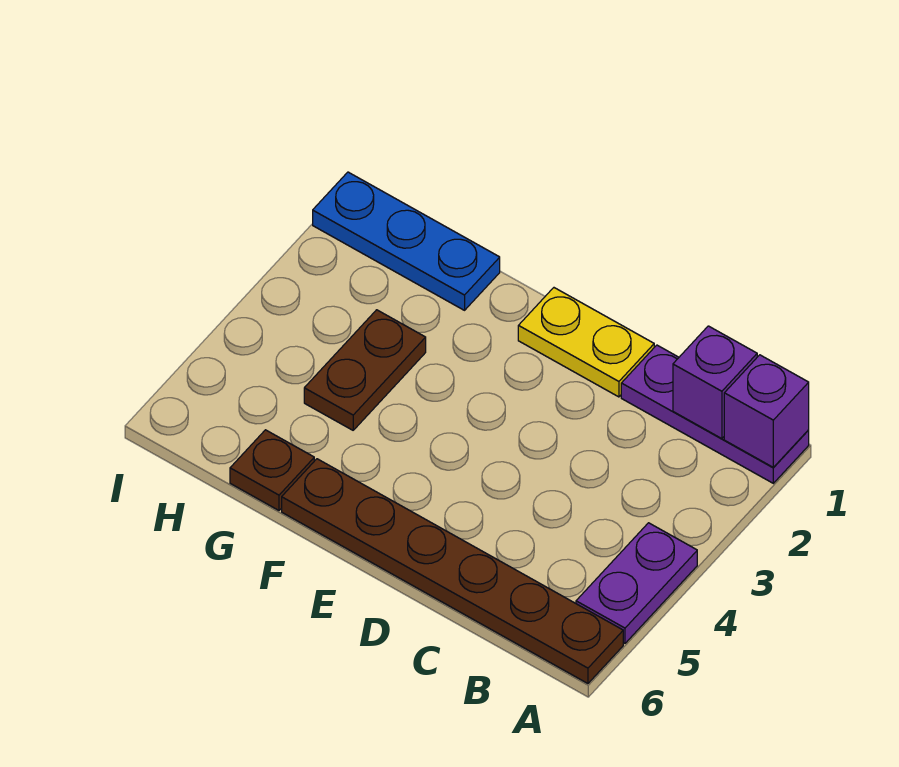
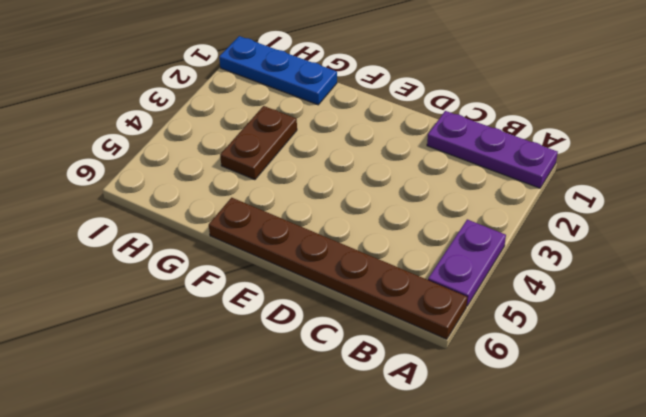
none -> yellow plate D1:E1 level 1
none -> brown plate G6 level 1

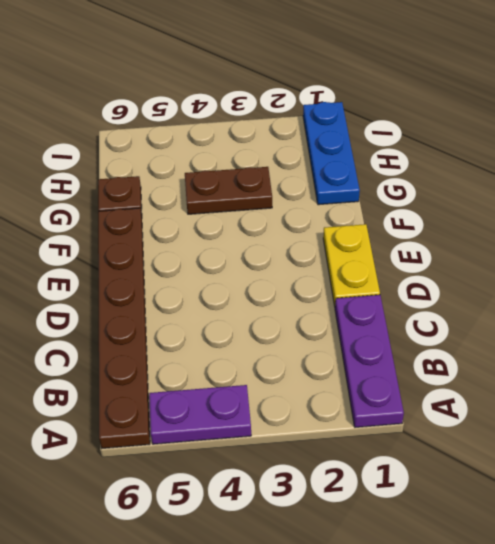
none -> purple brick A1 level 2
none -> purple brick B1 level 2

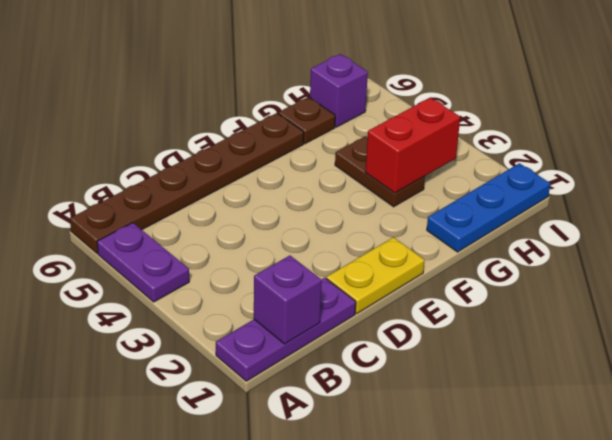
red brick G3:H3 level 2 -> none
purple brick H6 level 1 -> purple brick A1 level 2

